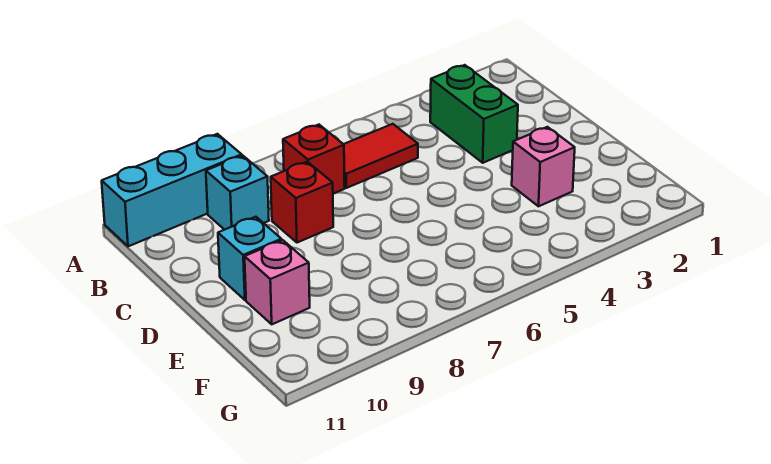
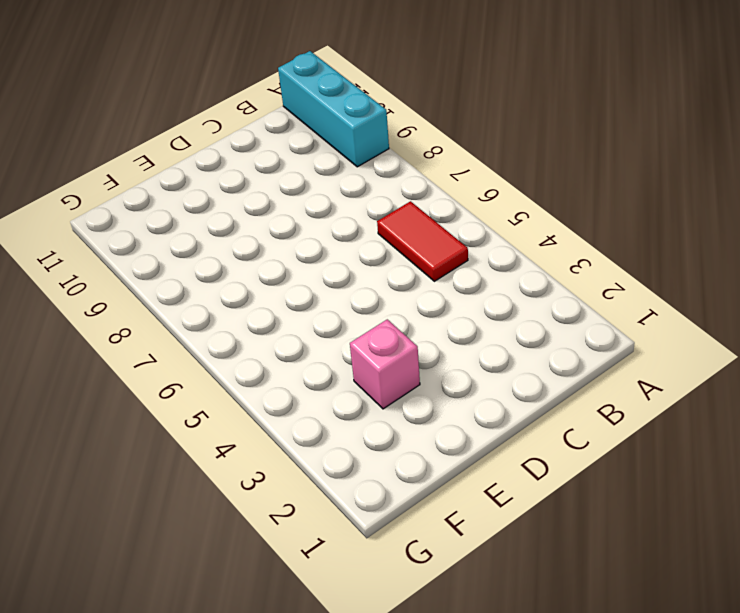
none -> green brick B3:C3 level 1
none -> red brick B7 level 1

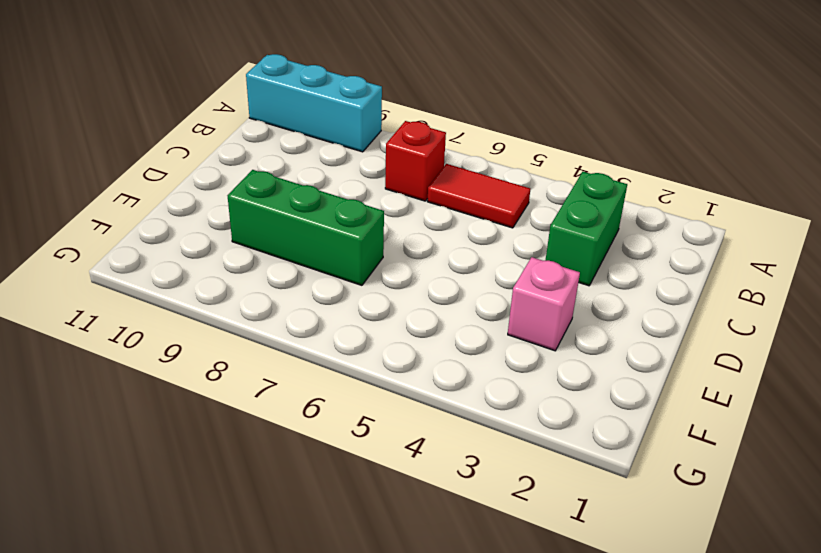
green brick E7:E9 level 1 -> none
none -> cyan brick B9 level 1
none -> red brick C8 level 1

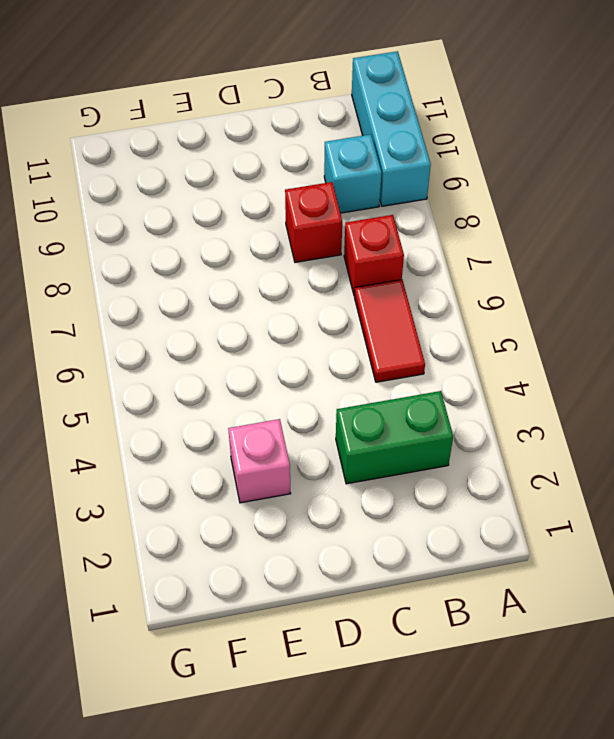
none -> cyan brick D10 level 1
none -> pink brick E10 level 1

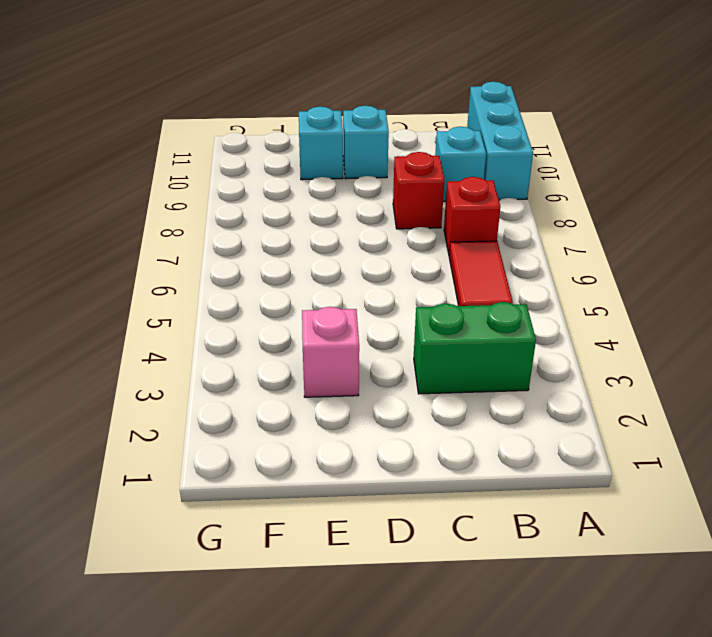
cyan brick E10 level 1 -> pink brick E10 level 1

